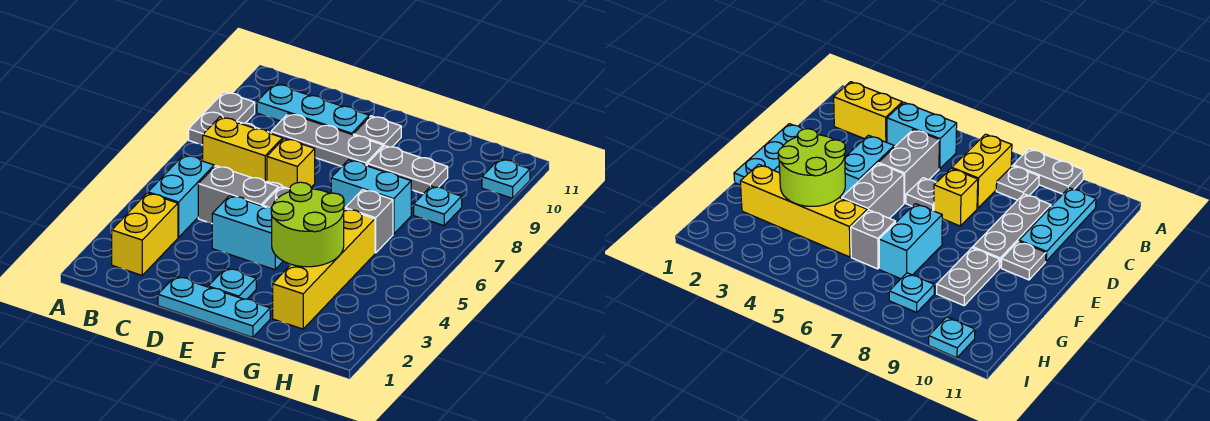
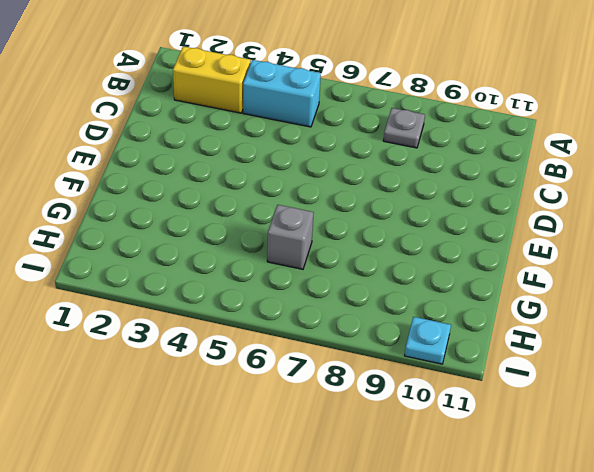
none -> grey plate A8:A9 level 1
none -> yellow brick B7:C7 level 1
none -> cyan plate B10:D10 level 1

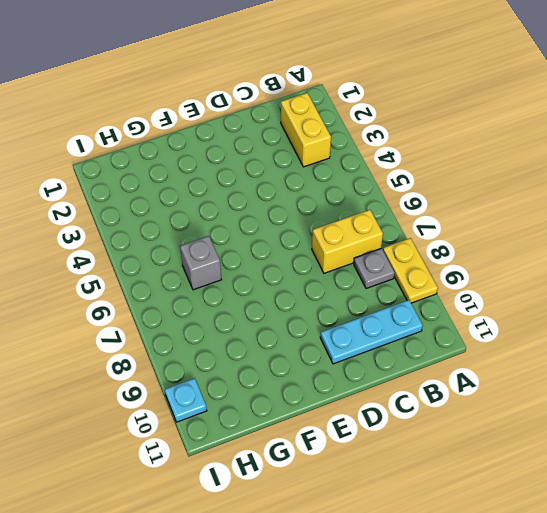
yellow plate A8:A9 level 1 -> grey plate A8:A9 level 1
none -> cyan brick B4:B5 level 1
none -> grey brick C5:D5 level 1
none -> grey plate C9:E9 level 1

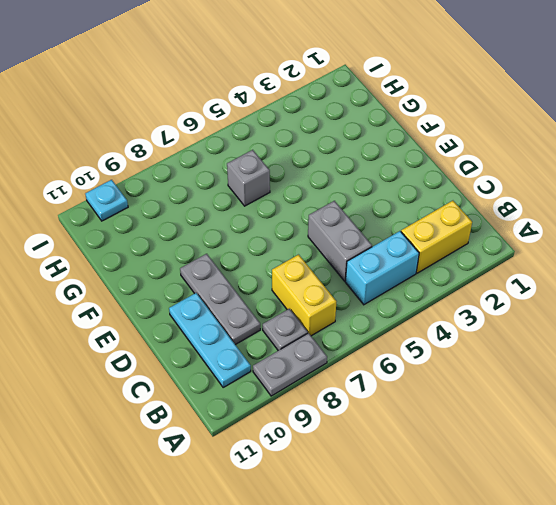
none -> cyan plate D1:F1 level 1
none -> cyan brick D4:E4 level 1
none -> grey plate D6 level 1

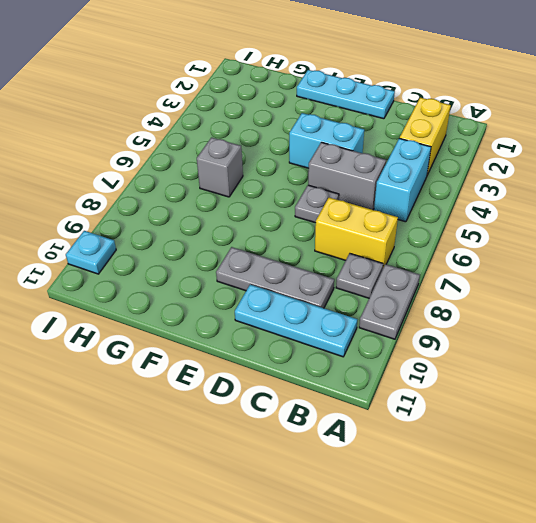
none -> yellow brick D7 level 1
none -> cyan plate E2 level 1
none -> grey brick E5:F5 level 1

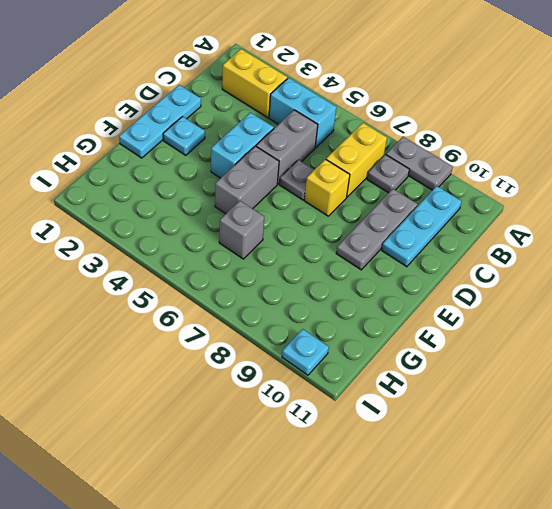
none -> grey plate E10 level 1
none -> cyan brick F7:G7 level 1
none -> grey plate F9:G9 level 1

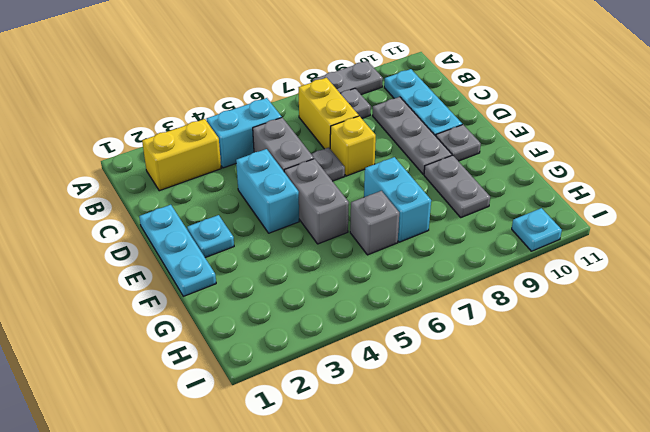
none -> yellow brick G2:G5 level 1
none -> cyan plate H8 level 1
none -> lime round brick F3:G4 level 2

